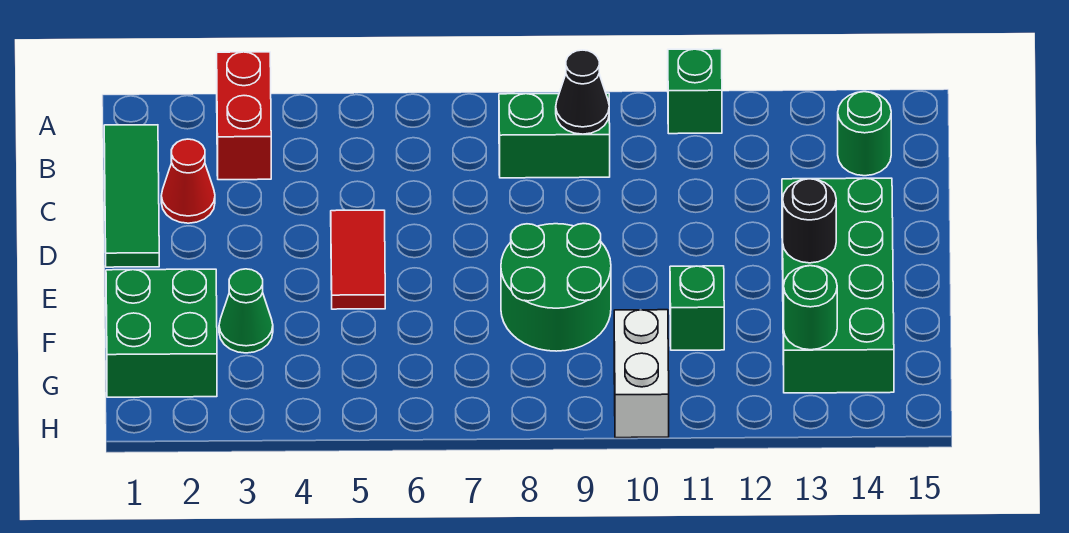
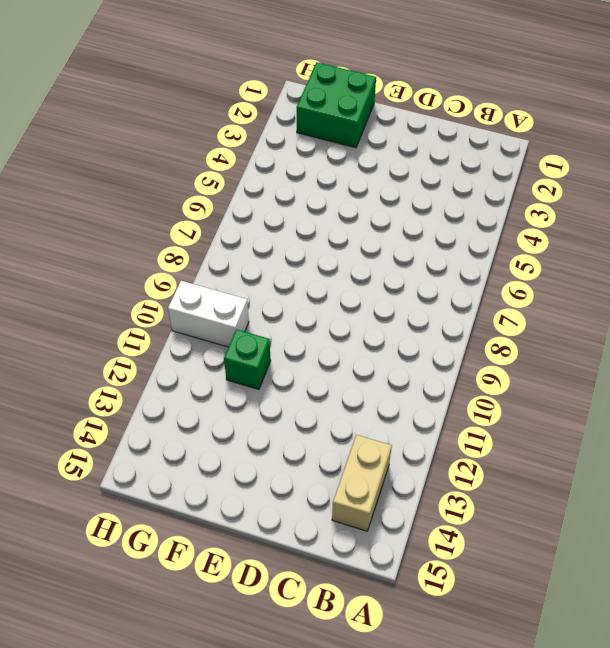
tan brick B13:B14 level 1 -> green round brick B14 level 1
none -> red brick A3:B3 level 1
none -> green brick A11 level 1
none -> green tile B1:D1 level 1

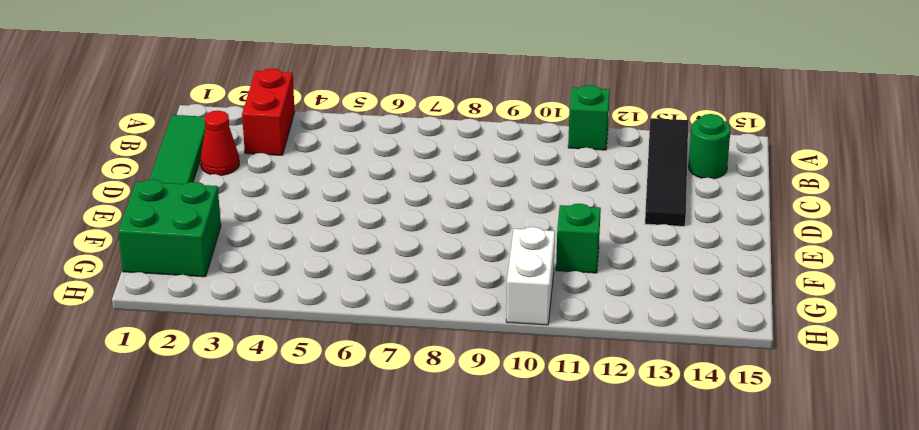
black tile A13:D13 level 1 -> green brick D13:G14 level 1
none -> green brick B8:B9 level 1
none -> red tile D5:E5 level 1
none -> green round brick E8:F9 level 1

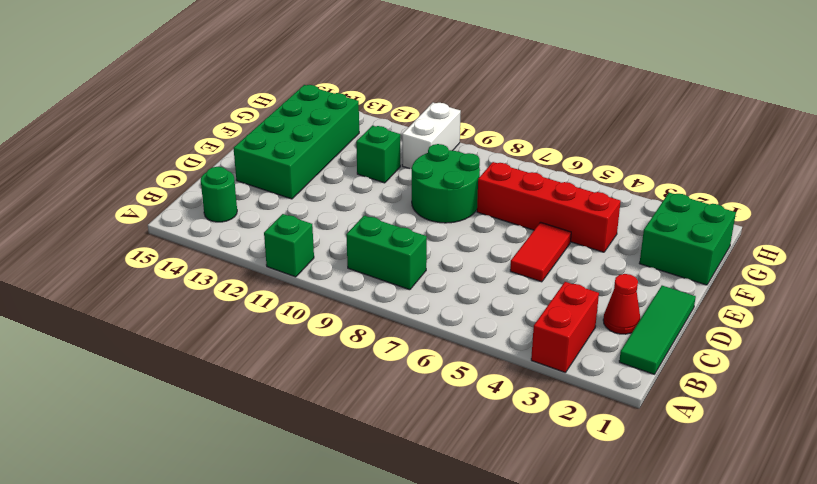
red brick F4:F7 level 1 -> none
none -> green cone F3 level 1
none -> black cone B9 level 2
none -> black round brick E13 level 2

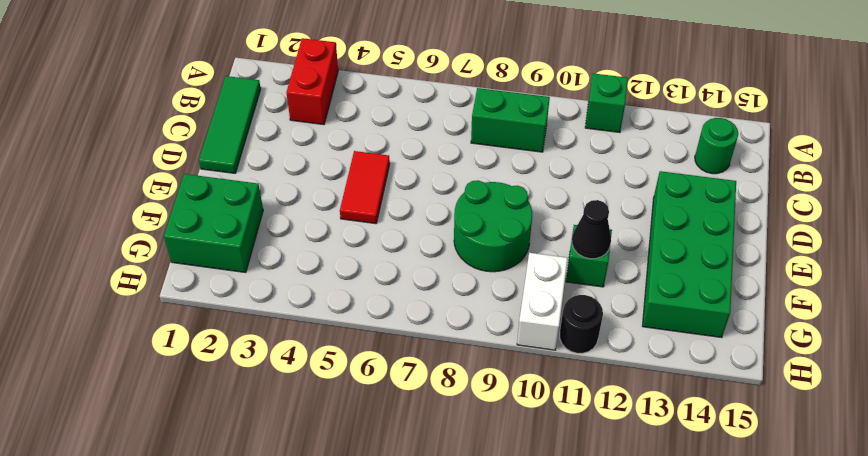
black cone F11 level 2 -> black cone B9 level 2
black round brick H11 level 1 -> black round brick E13 level 2
none -> red cone C2 level 1
none -> green cone F3 level 1
none -> green round brick G13 level 2

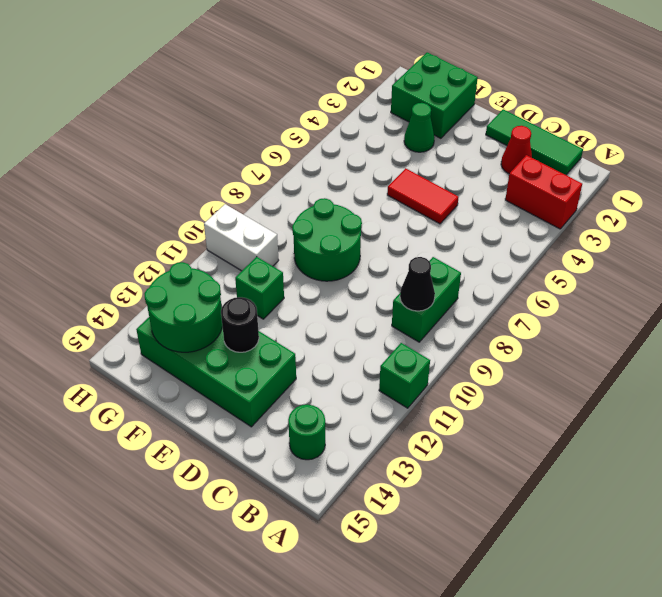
green round brick F13:G14 level 2 -> green round brick G13 level 2

